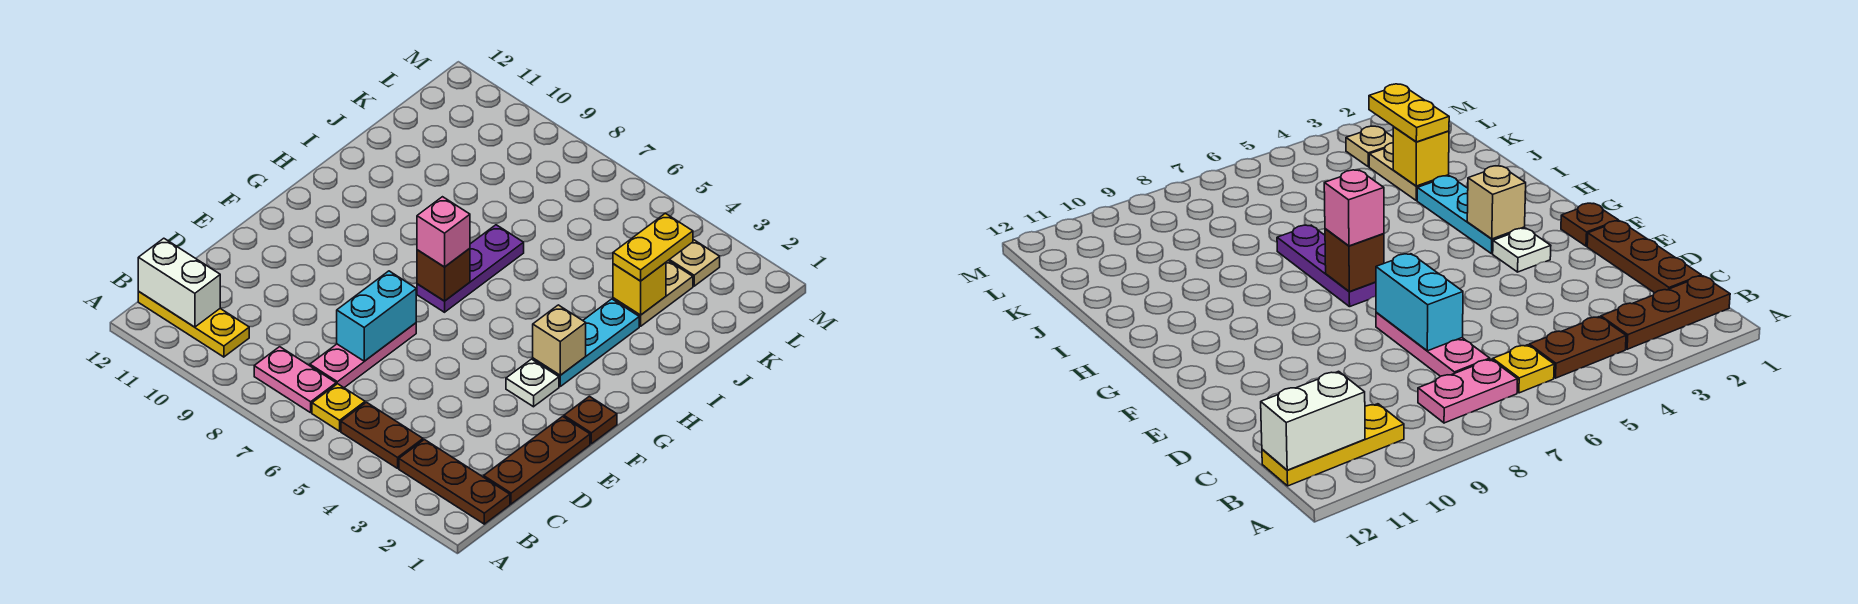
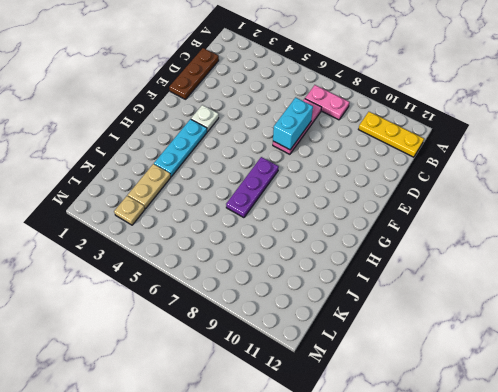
none -> brown plate B1:B3 level 1
none -> brown plate B4:B5 level 1
none -> yellow plate B6 level 1

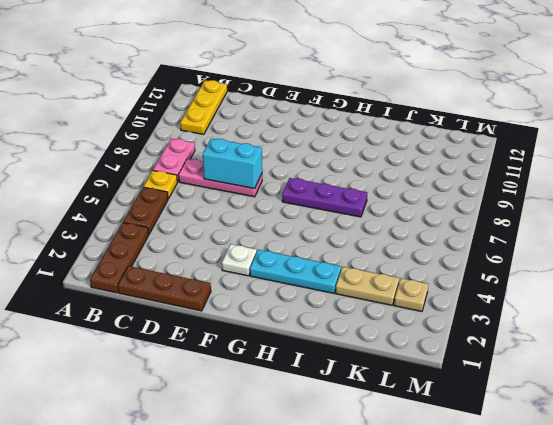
none -> brown plate F1 level 1
none -> white brick B11:B12 level 2
none -> tan brick G3 level 2

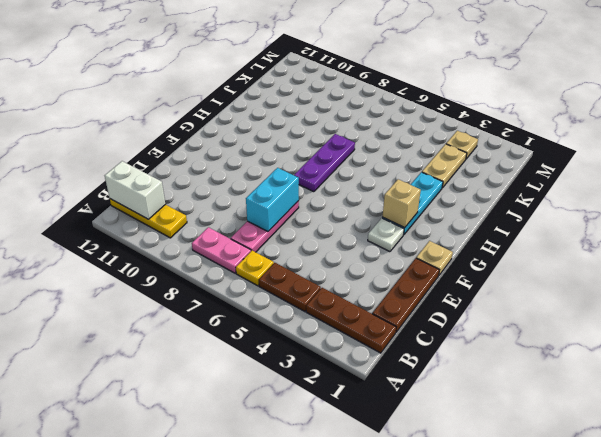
tan plate F1 level 1 -> brown plate F1 level 1
none -> brown brick G7 level 2
none -> yellow brick J3 level 2
none -> pink brick G7 level 3

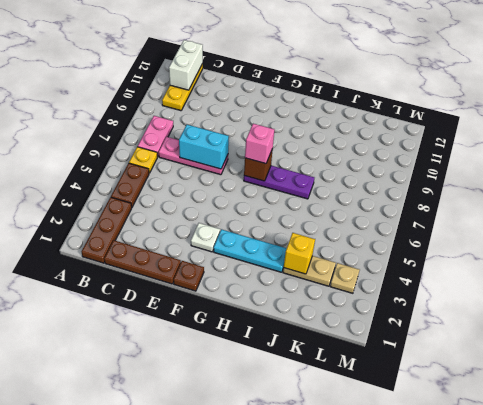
none -> tan brick G3 level 2
none -> yellow plate J3:K3 level 3

